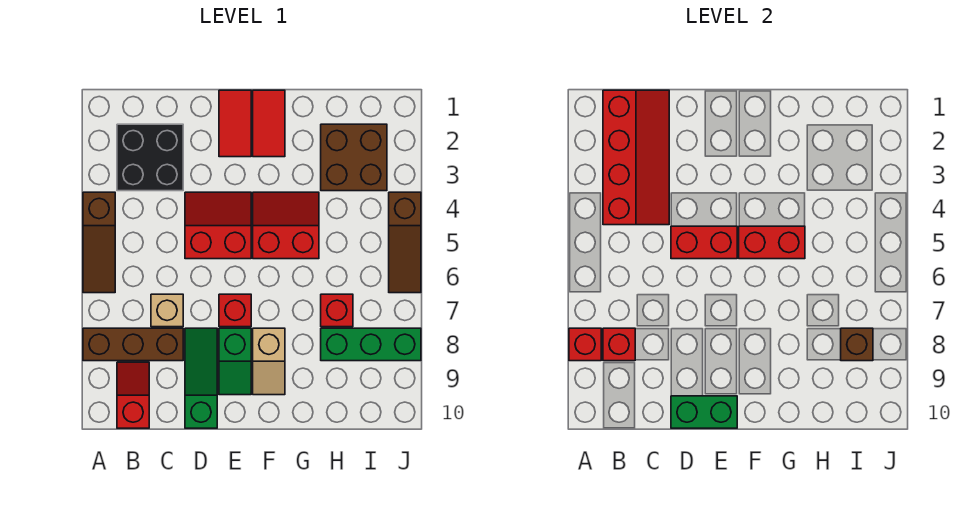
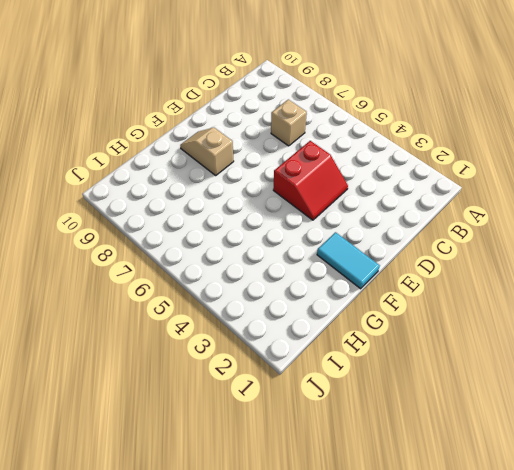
cyan tile F1:F2 level 1 -> red tile F1:F2 level 1
none -> brown slope A4:A6 level 1 top 4
none -> brown brick A8:C8 level 1
none -> black brick B2:C3 level 1

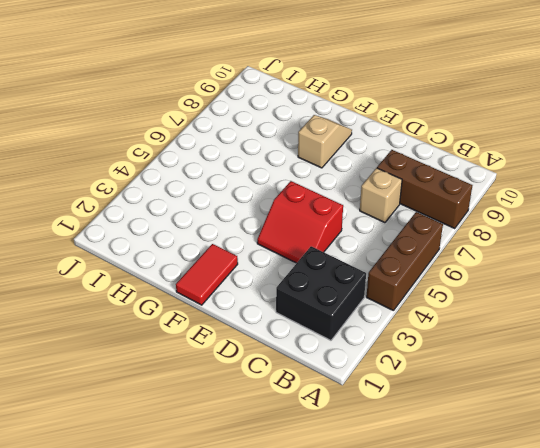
brown brick A4:A6 level 1 -> brown slope A4:A6 level 1 top 4
none -> red slope B9:B10 level 1 top 10
none -> green slope D8:D10 level 1 top 10
none -> red tile E1:E2 level 1

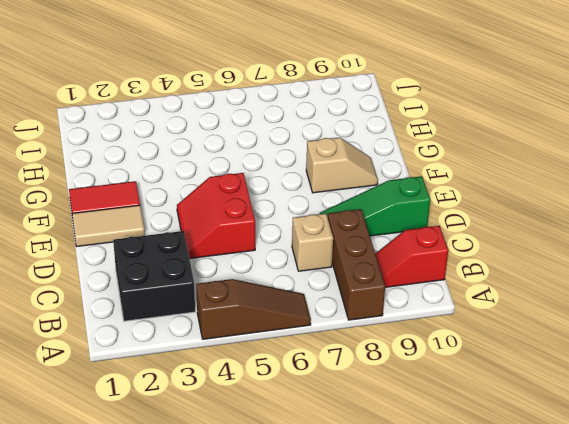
tan tile E1:E2 level 1 -> red tile E1:E2 level 1
none -> red brick E7 level 1
none -> green slope E8:E9 level 1 top 8
none -> red slope F4:G5 level 1 top 5

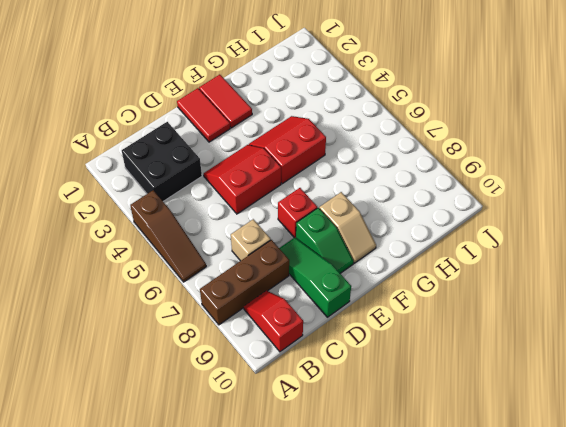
none -> brown brick H2:I3 level 1
none -> red brick H7 level 1
none -> green brick H8:J8 level 1

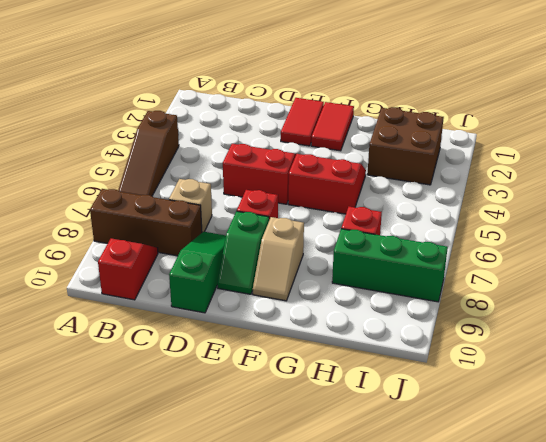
none -> black brick B2:C3 level 1
none -> brown slope J4:J6 level 1 top 4
none -> red brick A8 level 2

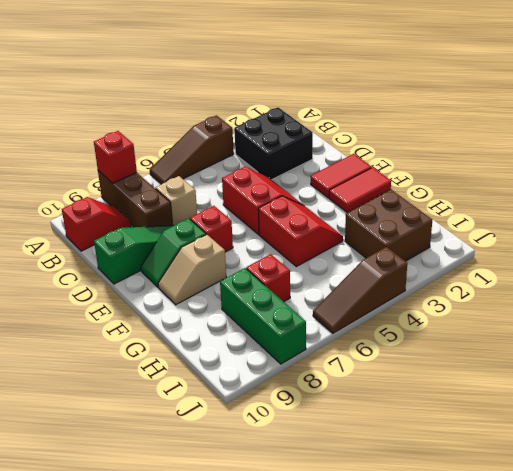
none -> red slope B1:C4 level 2 top B
none -> red brick B8 level 2
none -> red brick D5:E5 level 2

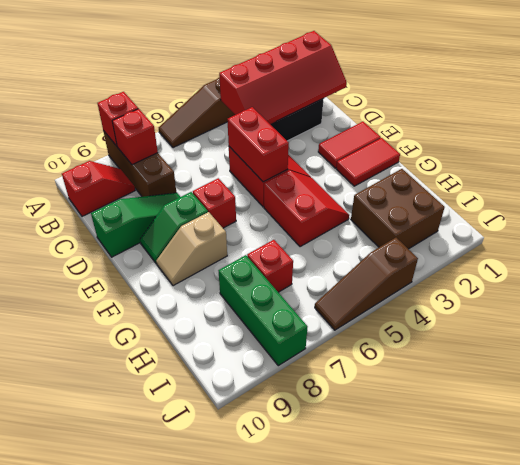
none -> tan brick C7 level 1
none -> green brick D10:E10 level 2
none -> red brick F5:G5 level 2

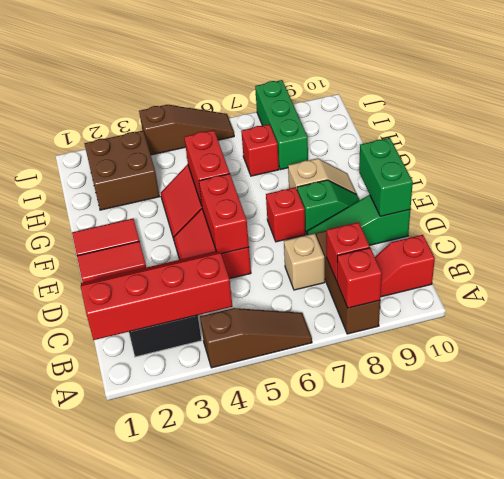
none -> brown brick I8 level 2

